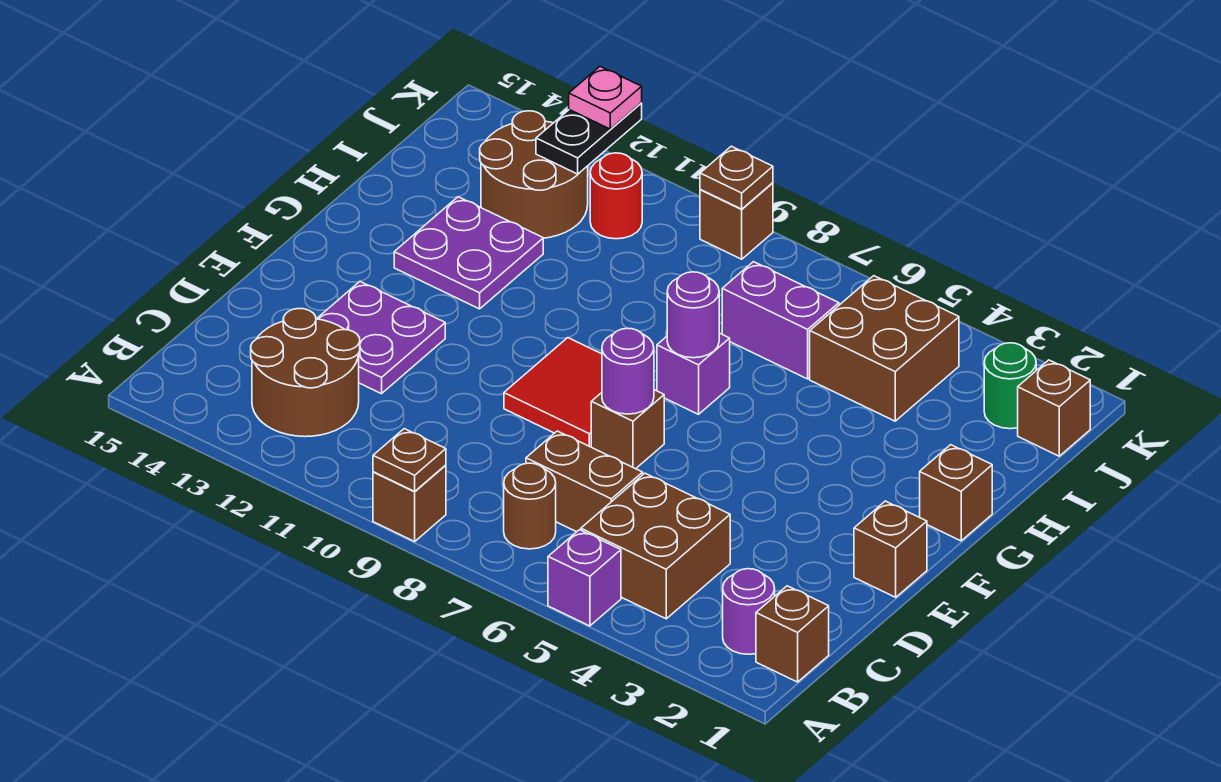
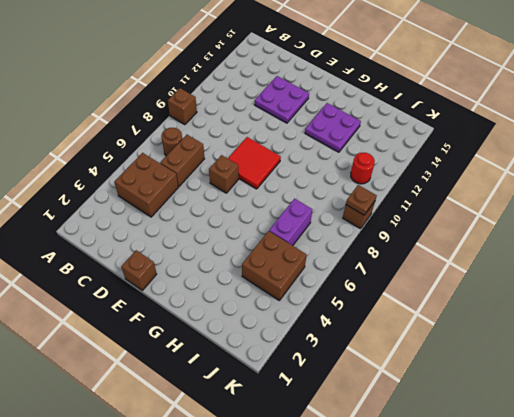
none -> purple brick A5 level 1
none -> brown brick B1 level 1
none -> purple round brick B2 level 1

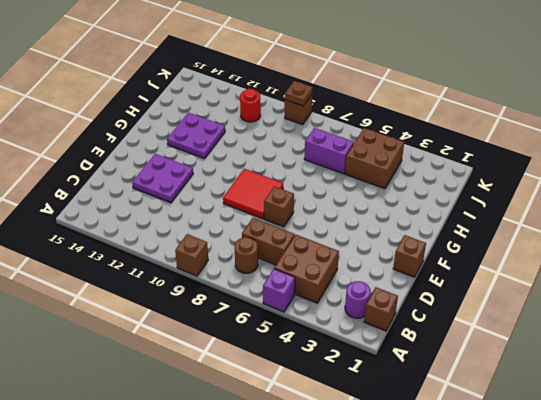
none -> brown round brick B12:C13 level 1
none -> brown brick G1 level 1
none -> purple brick G7 level 1

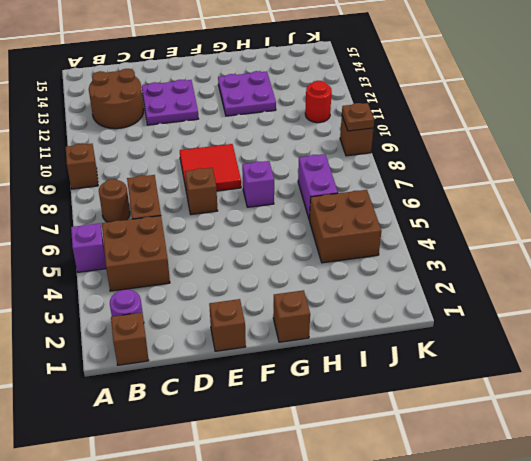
none -> brown round brick I12:J13 level 1
none -> brown brick J1 level 1
none -> green round brick J2 level 1

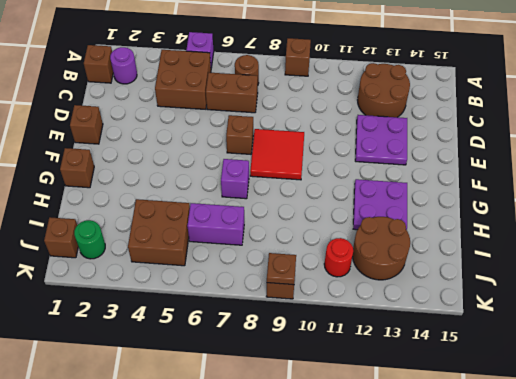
none -> brown plate A9 level 2
none -> purple round brick E7 level 2
none -> purple round brick G7 level 2

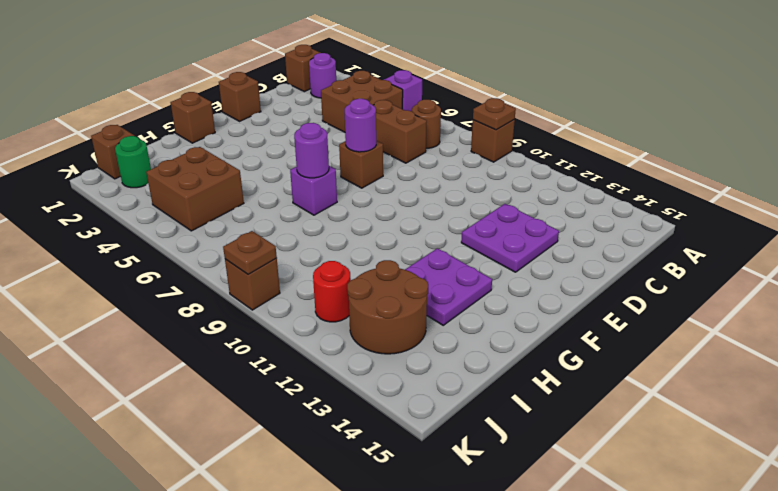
none -> brown round brick B12:C13 level 1
none -> red tile E8:F9 level 1
none -> purple brick I6:I7 level 1

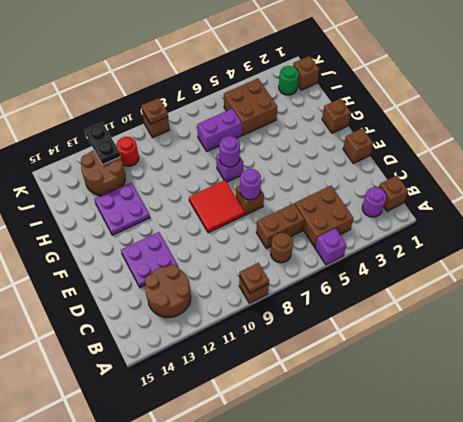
none -> pink plate K12 level 3

